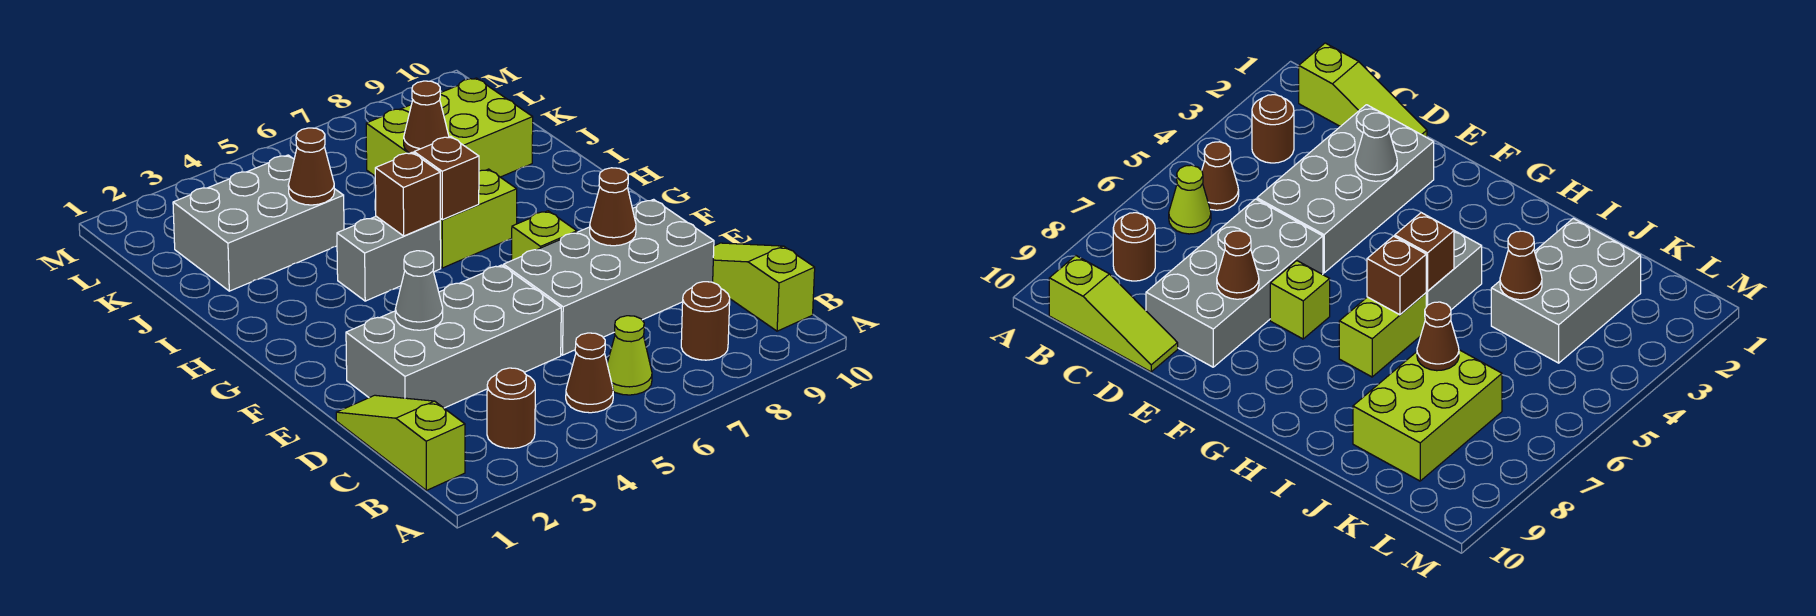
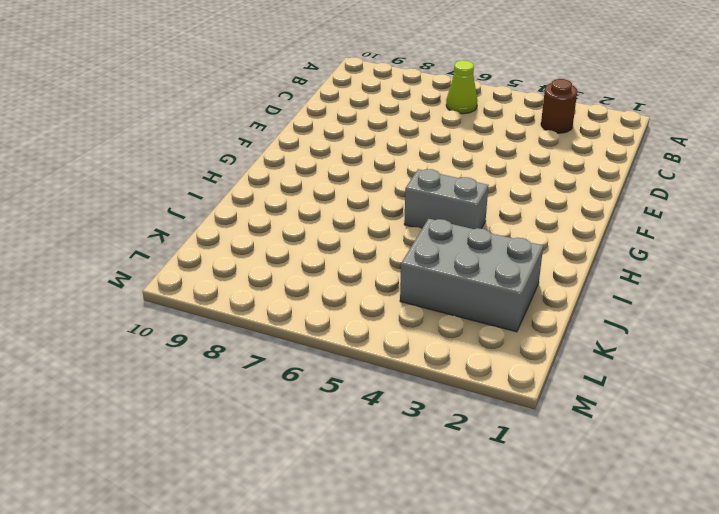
none -> lime slope B1:D1 level 1 top B
none -> brown cone B5 level 1
none -> brown round brick B8 level 1

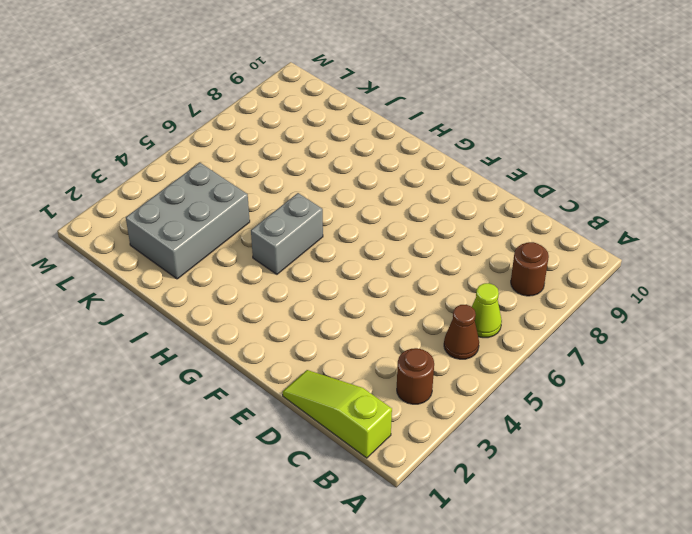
none -> lime slope B10:D10 level 1 top B
none -> grey brick D2:E5 level 1
none -> grey brick D6:E9 level 1

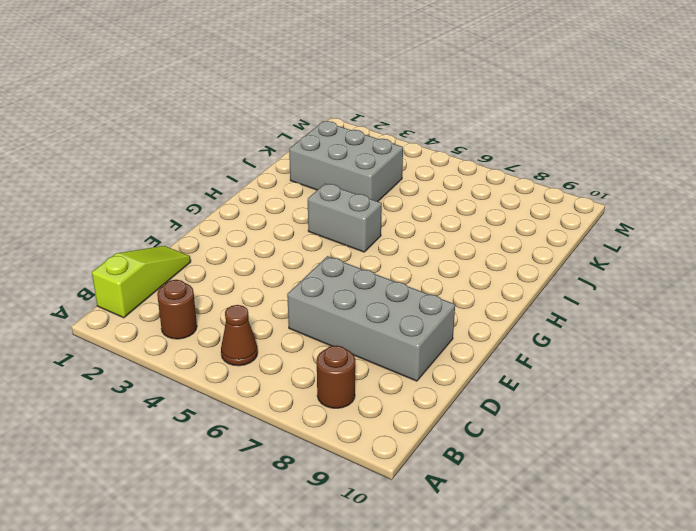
none -> lime cone B6 level 1
none -> lime slope B10:D10 level 1 top B
none -> grey brick D2:E5 level 1

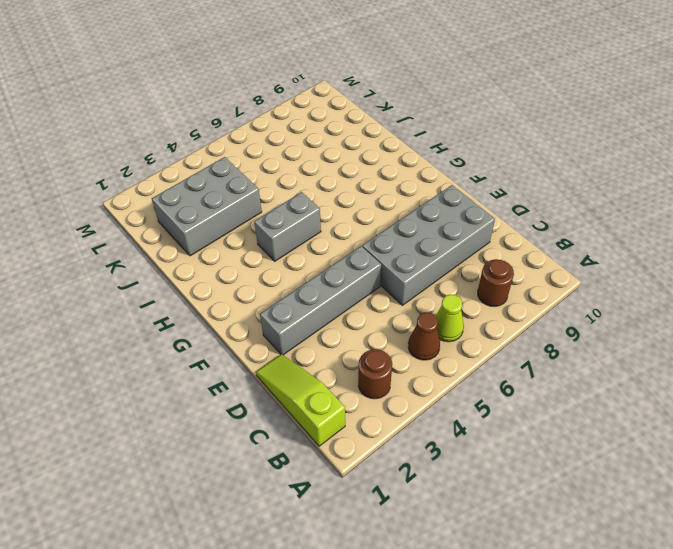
grey brick E2:E5 level 1 -> grey brick D2:E5 level 1
none -> lime slope B10:D10 level 1 top B
none -> lime brick F7 level 1
none -> lime brick H6:H7 level 1

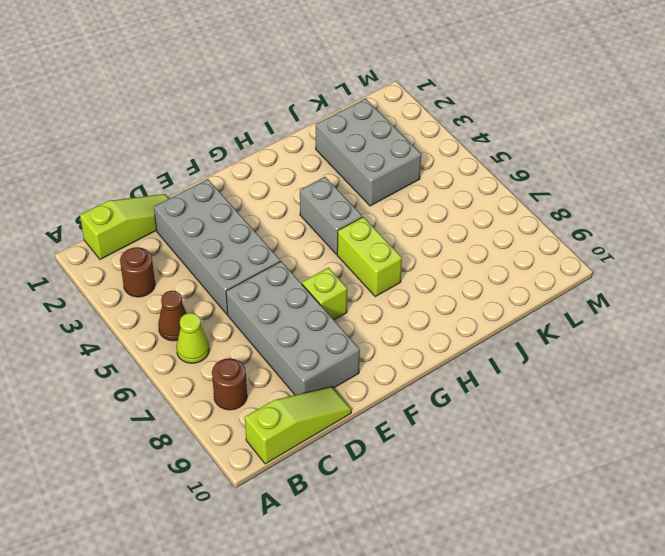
none -> lime brick J7:K9 level 1
none -> grey cone E3 level 2
none -> brown cone E8 level 2

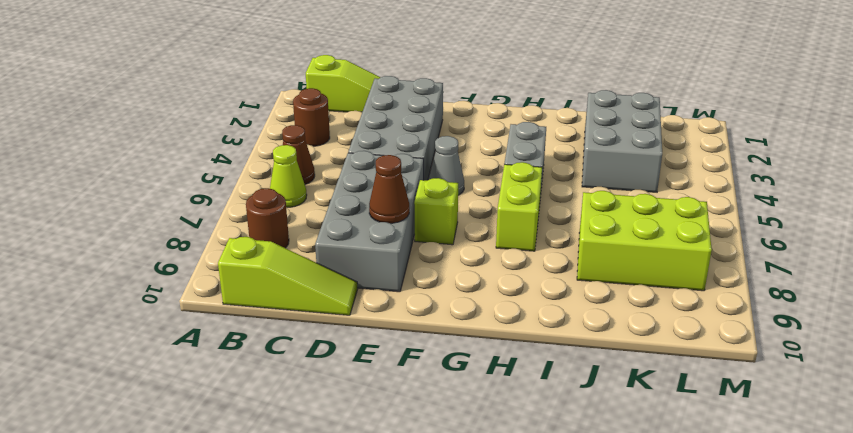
grey cone F5 level 1 -> grey cone E3 level 2
lime brick J7:L8 level 1 -> lime brick J7:K9 level 1
none -> brown brick H5 level 2
none -> brown brick H6 level 2
none -> brown cone J4 level 2

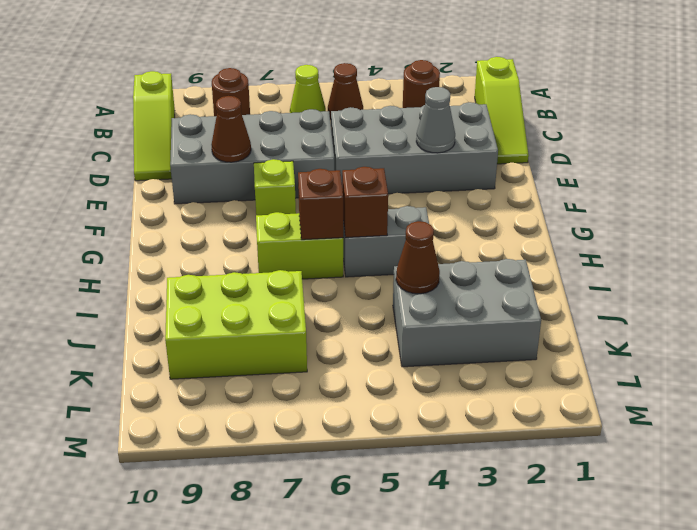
none -> brown cone J7 level 2

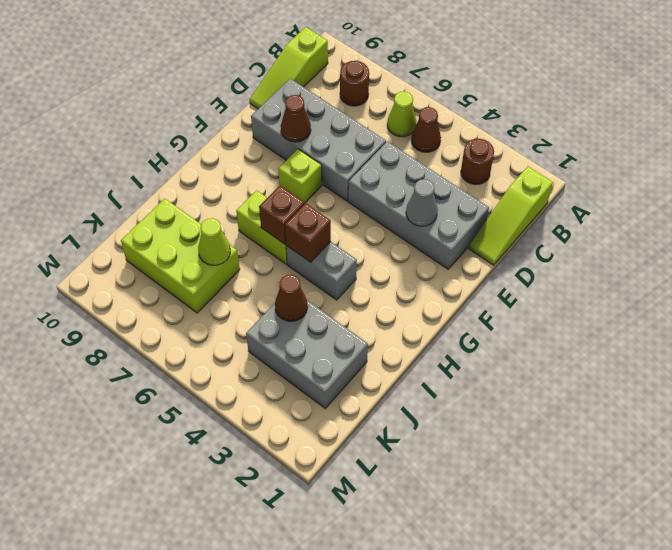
lime cone J7 level 2 -> brown cone J7 level 2

